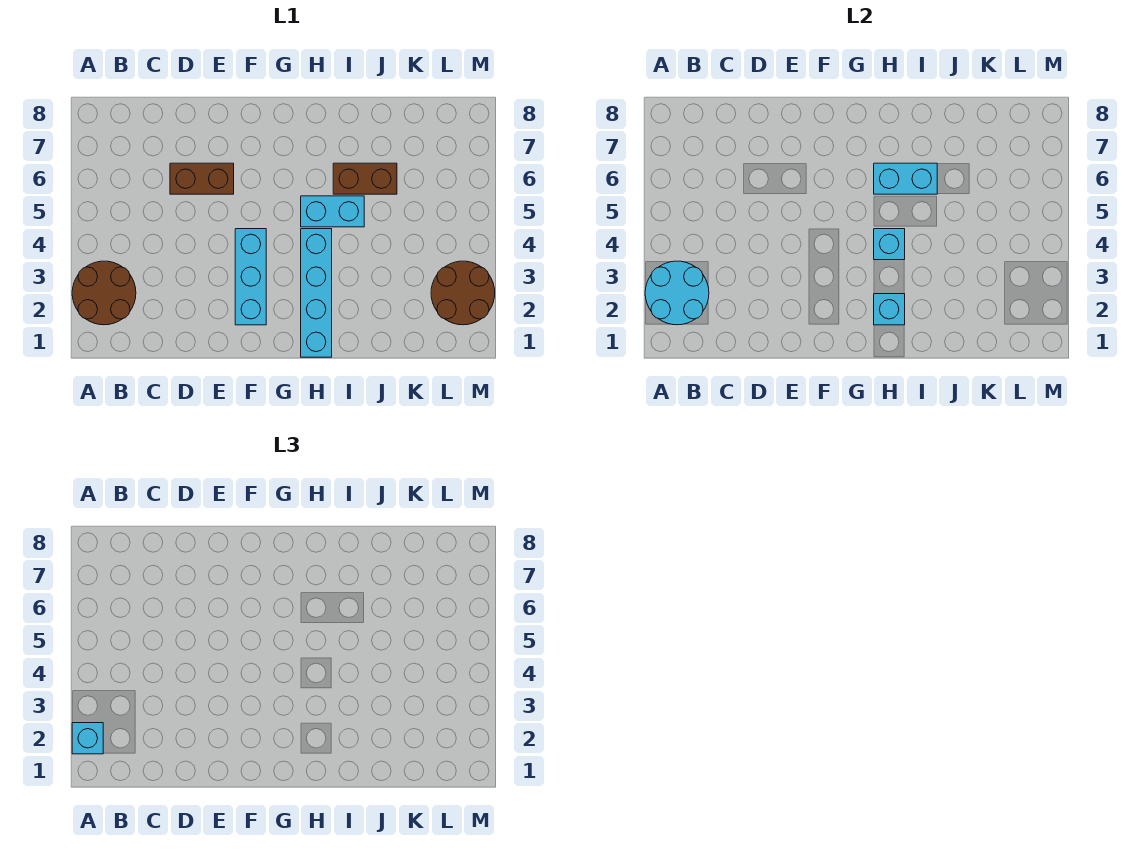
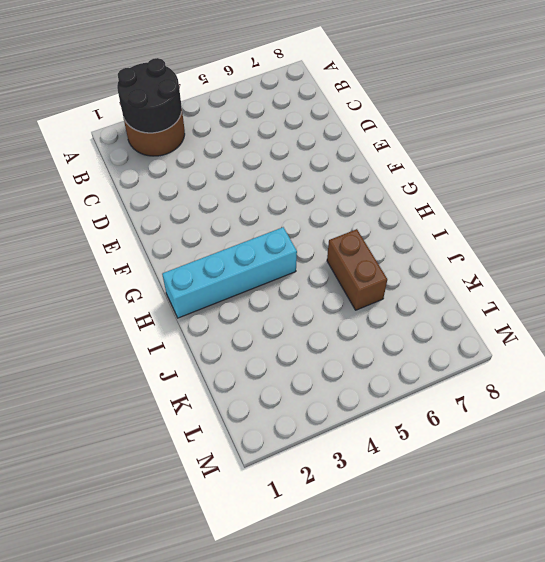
black round brick A2:B3 level 2 -> cyan round brick A2:B3 level 2
none -> brown brick D6:E6 level 1
none -> cyan brick F2:F4 level 1
none -> cyan brick H5:I5 level 1

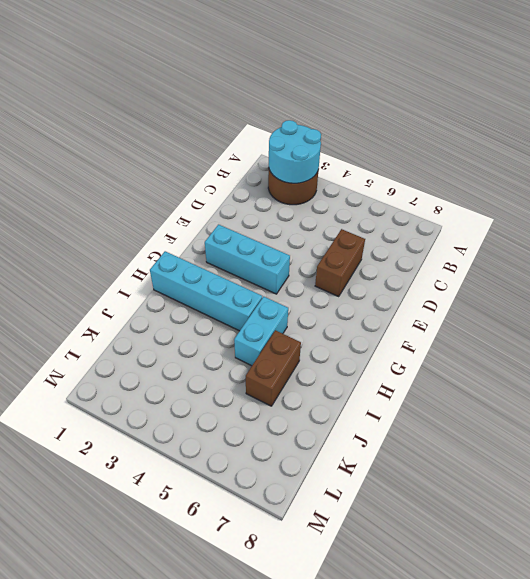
none -> brown round brick L2:M3 level 1
none -> cyan brick H2 level 2
none -> cyan brick H4 level 2

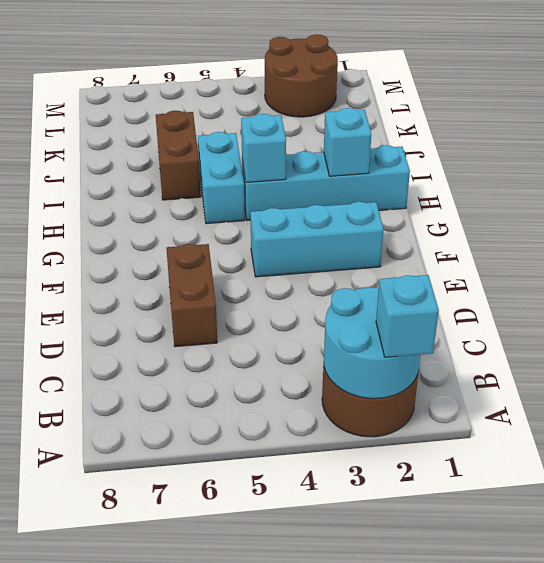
none -> cyan brick H6:I6 level 2

